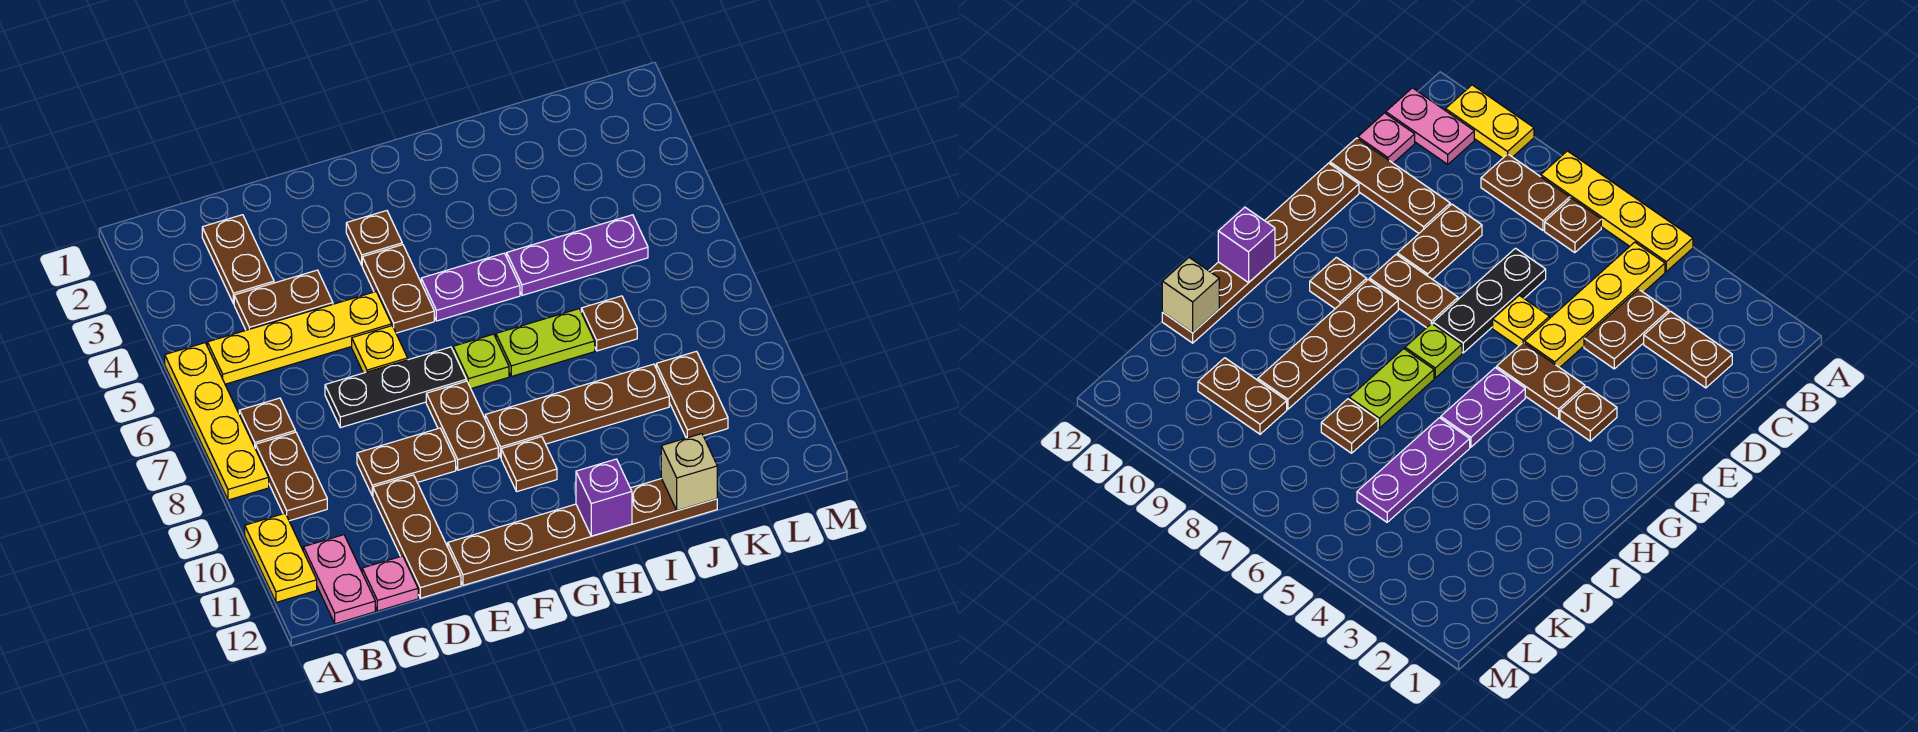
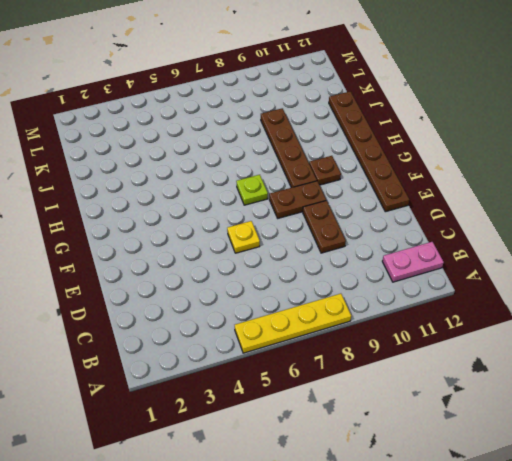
none -> yellow plate A10:A11 level 1
none -> yellow plate B5:E5 level 1
none -> brown plate B7 level 1

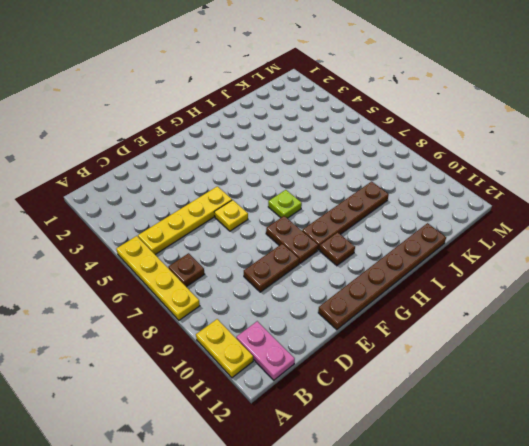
none -> brown plate B8:B9 level 1
none -> brown plate C2:C3 level 1
none -> brown plate C4:D4 level 1

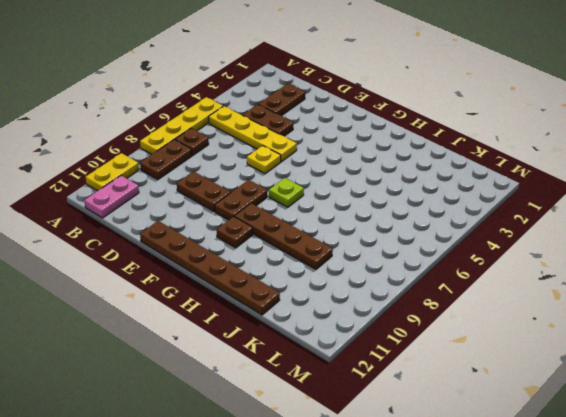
none -> pink plate C12 level 1
none -> black plate D7:F7 level 1
none -> brown plate D10:D12 level 1

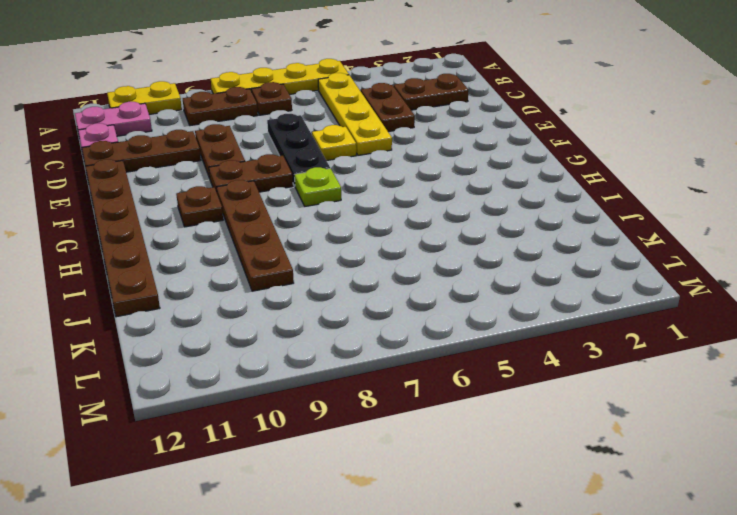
none -> brown plate F3 level 1
none -> brown plate F4:F5 level 1
none -> purple plate G5:H5 level 1

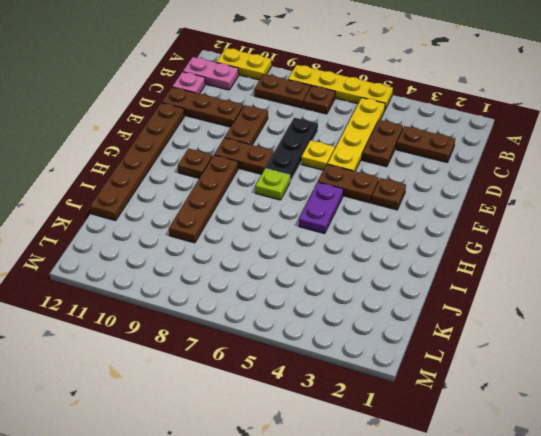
none -> lime plate H7:I7 level 1
none -> purple plate I5:K5 level 1
none -> brown plate J7 level 1

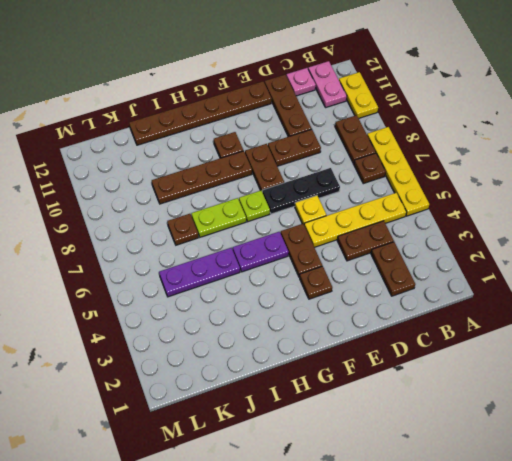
none -> brown plate K9:K10 level 1
none -> purple brick H12 level 2
none -> tan brick J12 level 2

